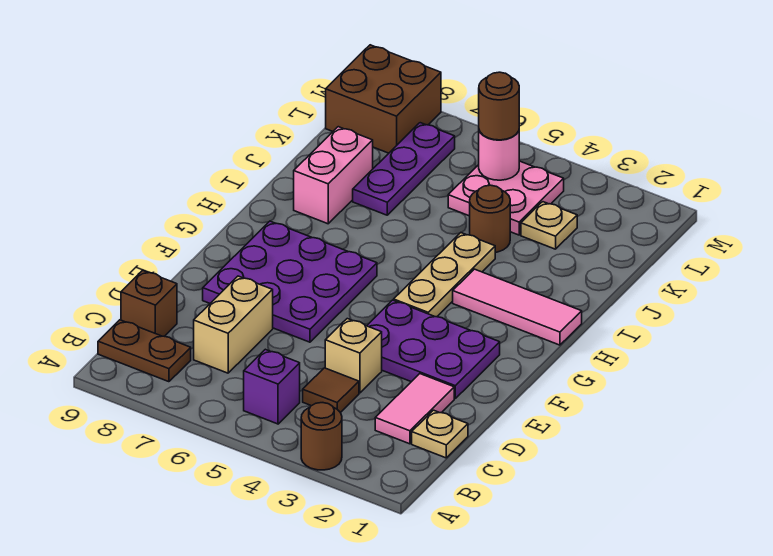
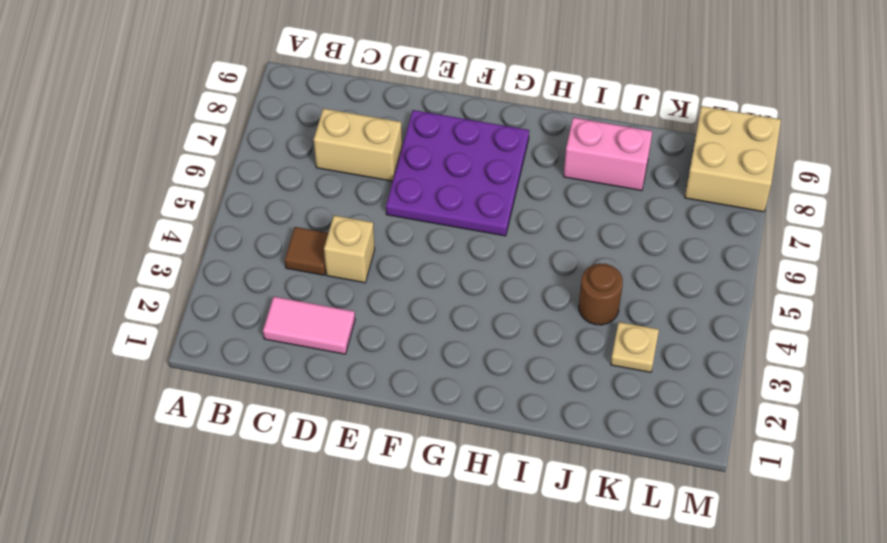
tan brick L8:M9 level 1 -> brown brick L8:M9 level 1
none -> brown round brick A3 level 1
none -> purple brick B5 level 1
none -> brown plate B8:B9 level 1

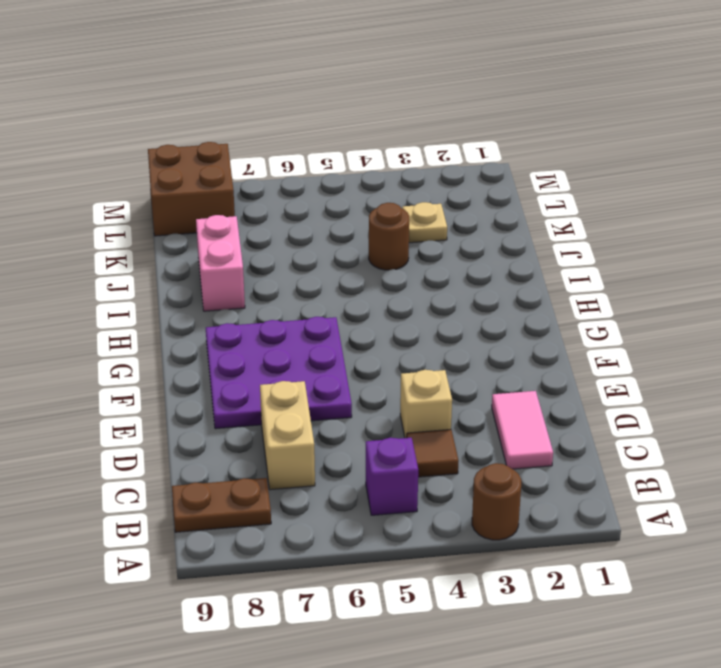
none -> tan plate C1 level 1
none -> brown brick C9 level 1
none -> purple plate E2:F4 level 1

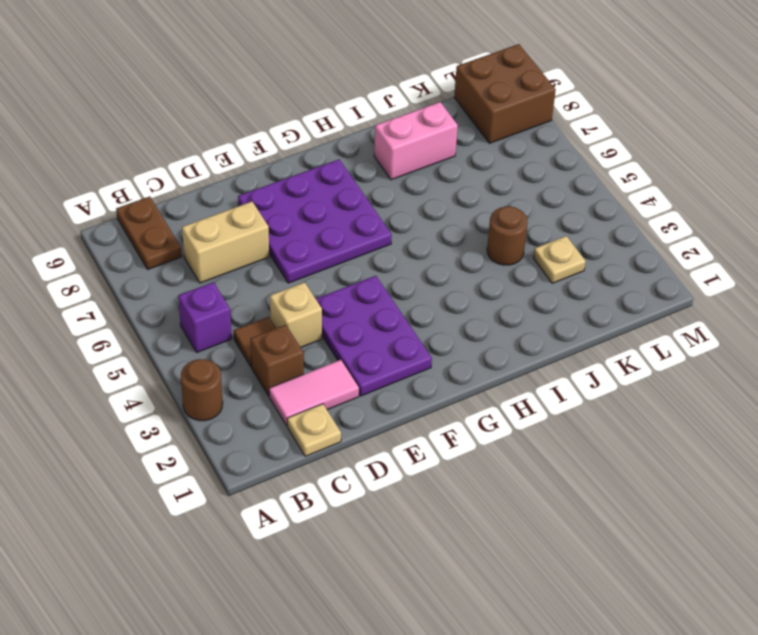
brown brick C3 level 1 -> brown brick C9 level 1
none -> tan plate G4:I4 level 1
none -> pink tile H1:H3 level 1
none -> purple plate J7:L7 level 1

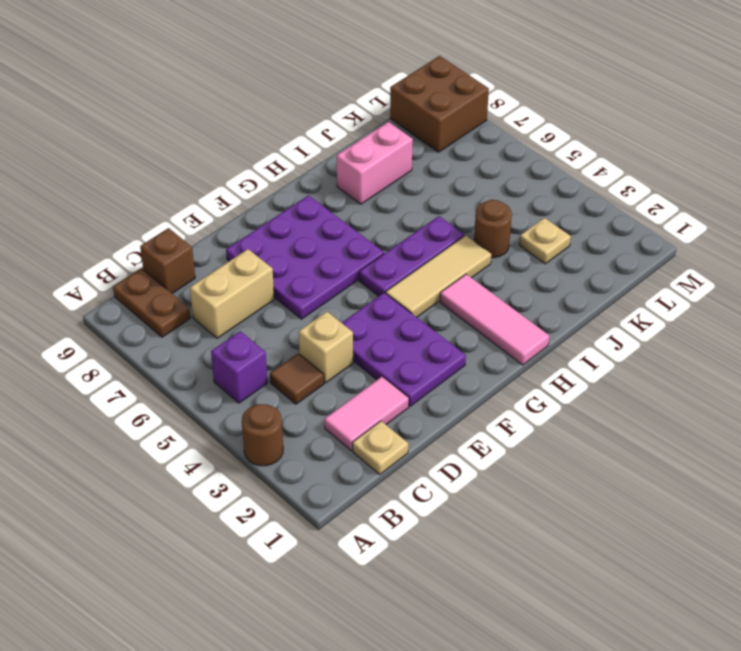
tan tile G4:I4 level 1 -> tan plate G4:I4 level 1
purple plate G5:I5 level 1 -> purple plate J7:L7 level 1
none -> pink plate K4:L5 level 1
none -> pink round brick L5 level 2
none -> brown round brick L5 level 3

